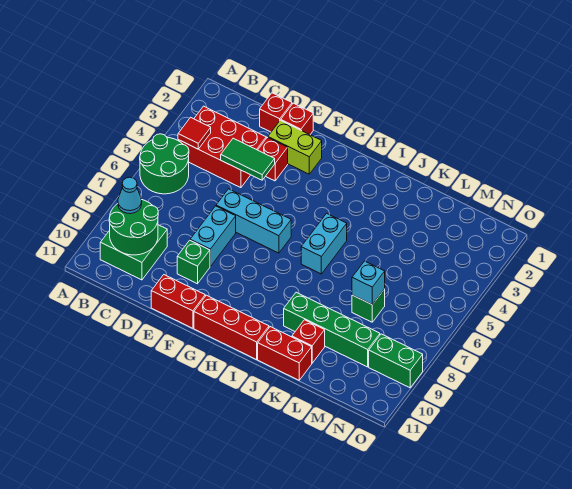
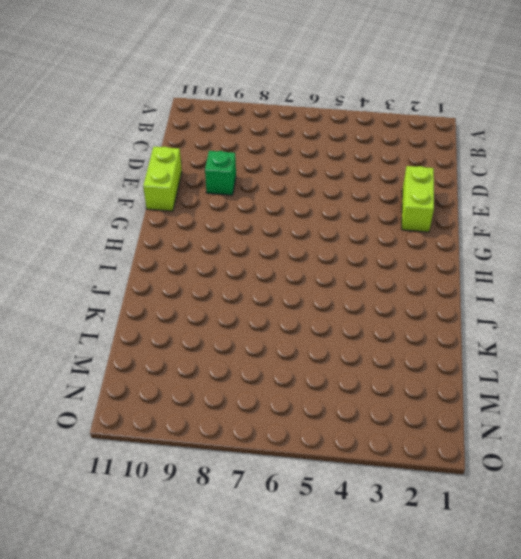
lime brick E11:F11 level 1 -> red brick E11:F11 level 1
none -> green round brick A5:B6 level 1
none -> red brick B3:D4 level 1
none -> green brick B9:C10 level 1

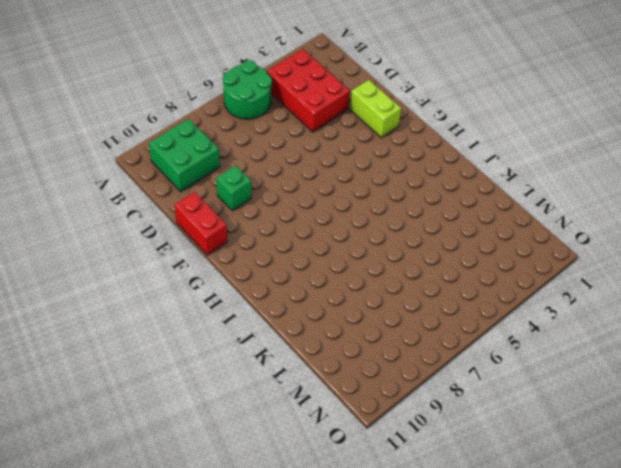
none -> red brick D1 level 1
none -> red brick E1 level 1
none -> red brick E3 level 1

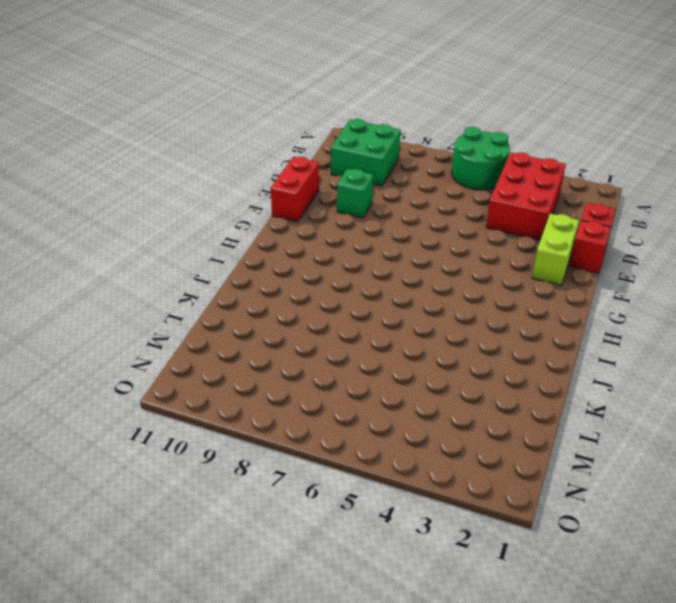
none -> red brick E3 level 1
none -> cyan brick E6:G6 level 1
none -> cyan brick E7:E8 level 1

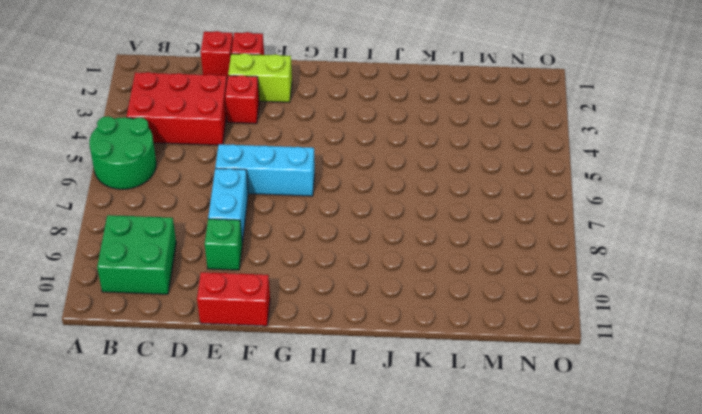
none -> red brick G11:I11 level 1
none -> cyan brick I5:I6 level 1
none -> green brick J9:M9 level 1

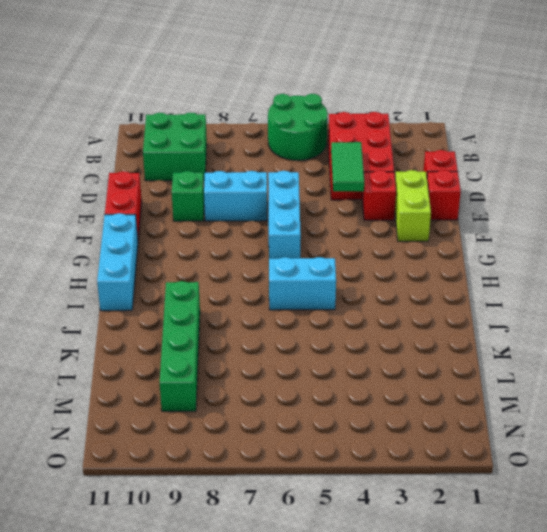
cyan brick G11:I11 level 1 -> red brick G11:I11 level 1
none -> red brick J11:K11 level 1
none -> red brick K10 level 1
none -> green brick L7 level 1

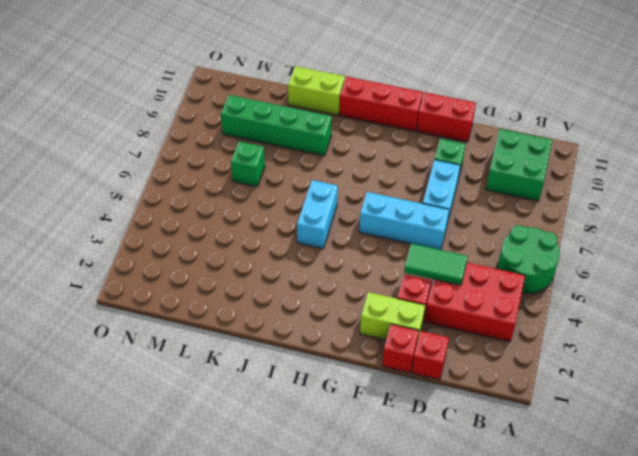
lime brick J11:K11 level 1 -> red brick J11:K11 level 1
none -> red brick K10 level 1
none -> green brick N9:O9 level 1
none -> red tile B4 level 2

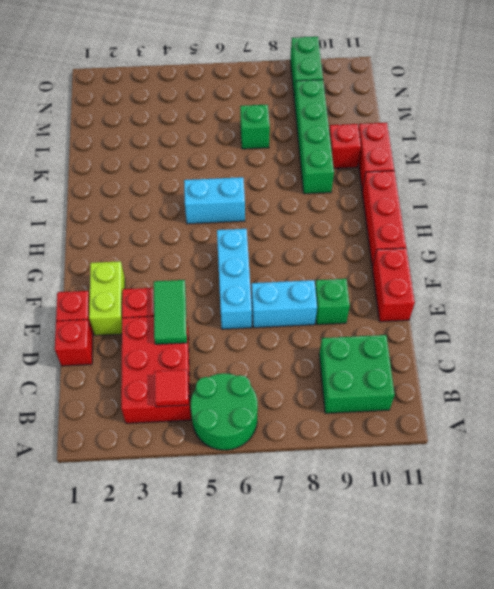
none -> green round brick B9:C10 level 2
none -> cyan brick L7 level 2
none -> cyan cone B9 level 3

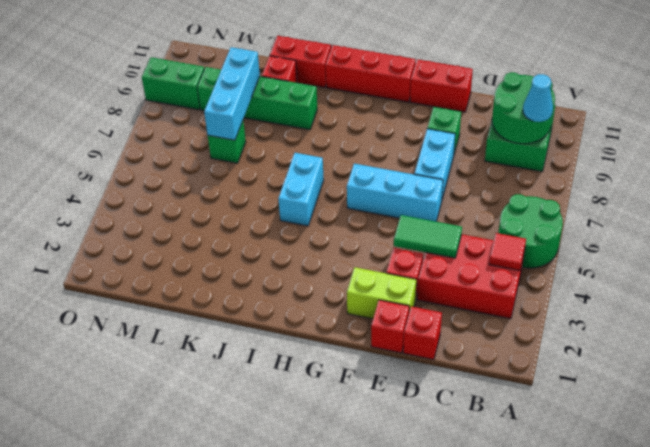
cyan brick L7:L9 level 2 -> cyan brick L7 level 2

